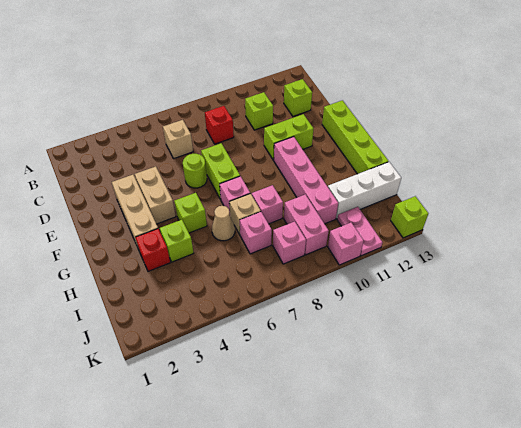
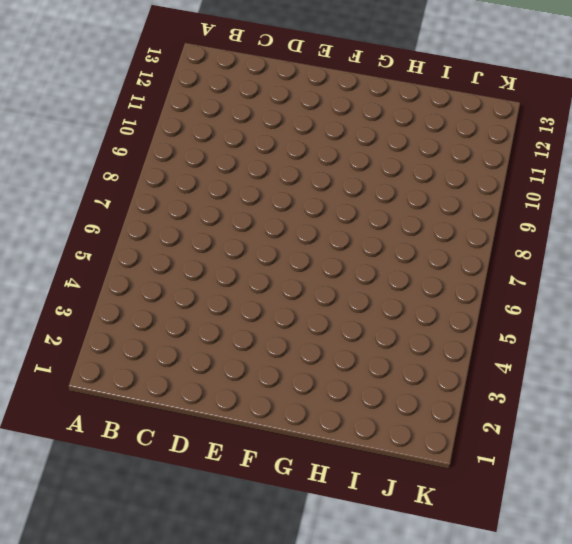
none -> tan brick C6 level 1
none -> red brick C8 level 1
none -> lime brick C10 level 1

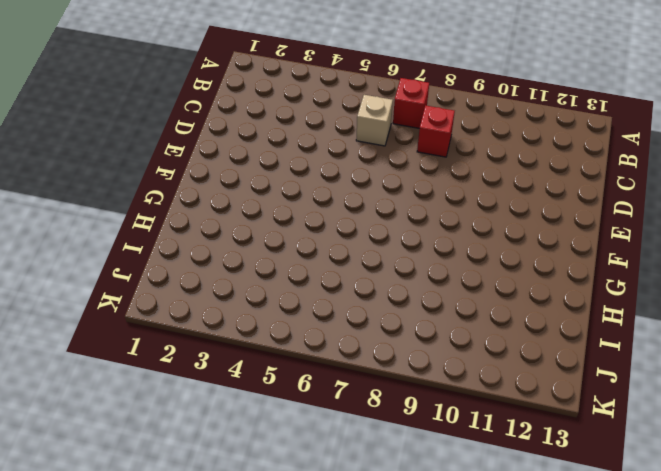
red brick B7 level 1 -> red brick H3 level 1
none -> lime brick C10 level 1
none -> lime brick C12 level 1
none -> tan brick E3:G3 level 1

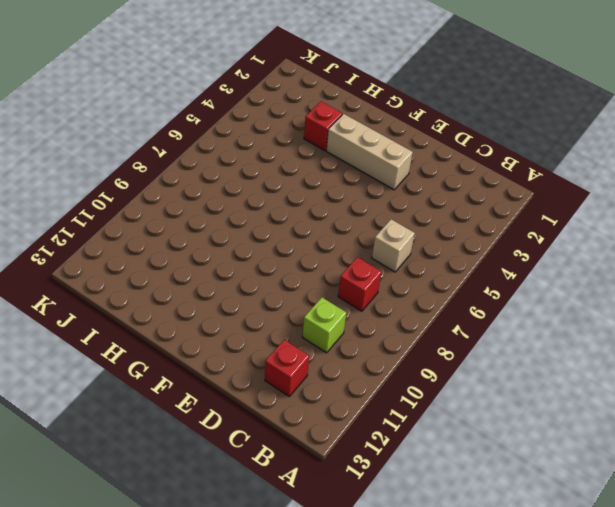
red brick C12 level 1 -> lime brick C12 level 1
none -> tan brick E4:F4 level 1
none -> lime round brick E6 level 1
none -> lime brick E7:F7 level 1

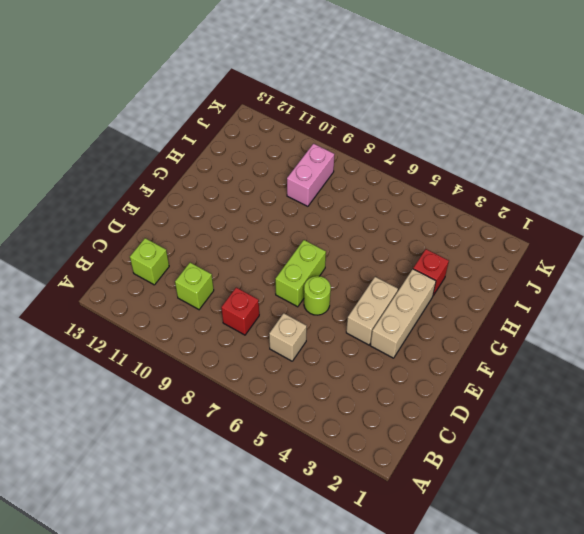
none -> lime brick E10:E11 level 1
none -> lime brick E13:H13 level 1
none -> pink brick F10:I10 level 1

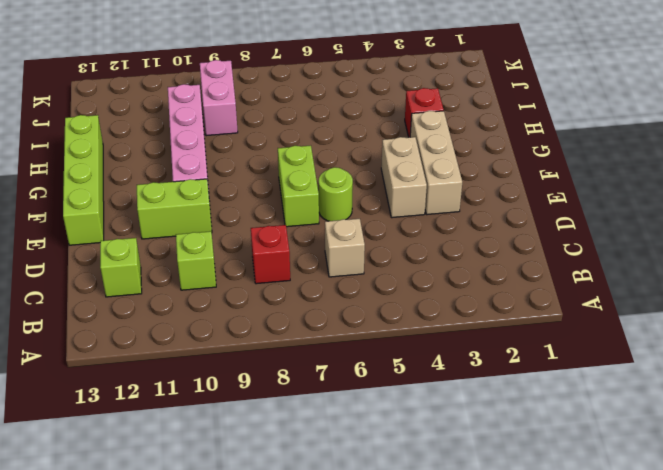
none -> lime brick G5 level 1
none -> pink brick G7 level 1
none -> lime brick H4 level 1

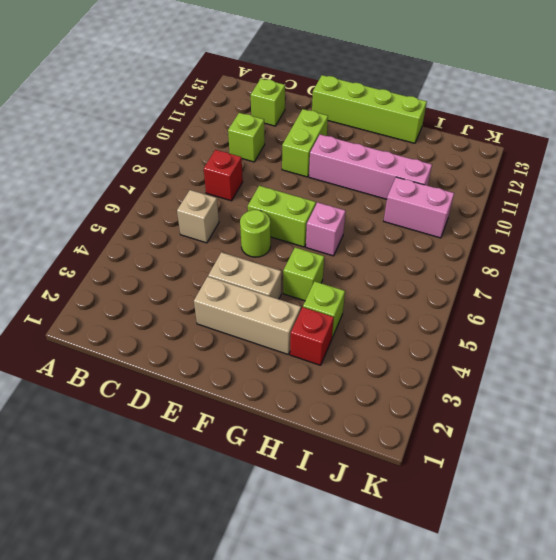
none -> tan cone H6 level 1
none -> tan brick H7 level 1
none -> pink brick H8 level 1

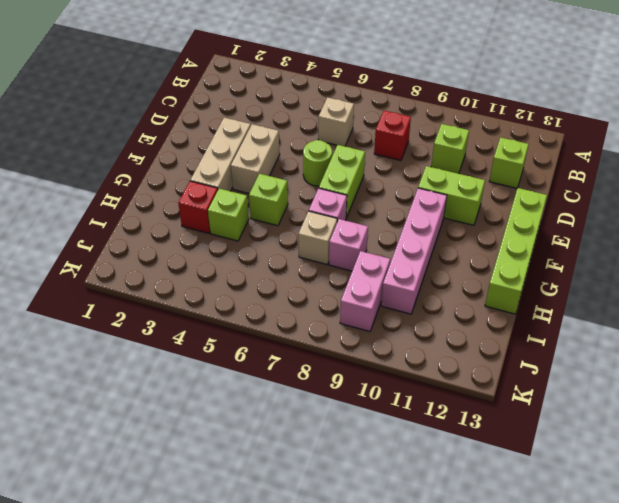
none -> tan cone H6 level 1
none -> pink brick I7 level 1
none -> white brick I11:I13 level 1

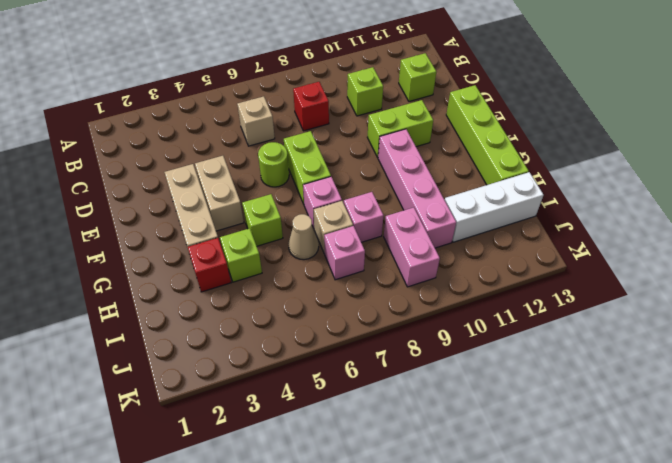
none -> pink brick J8 level 1
none -> pink plate J11:K11 level 1
none -> pink brick K10 level 1

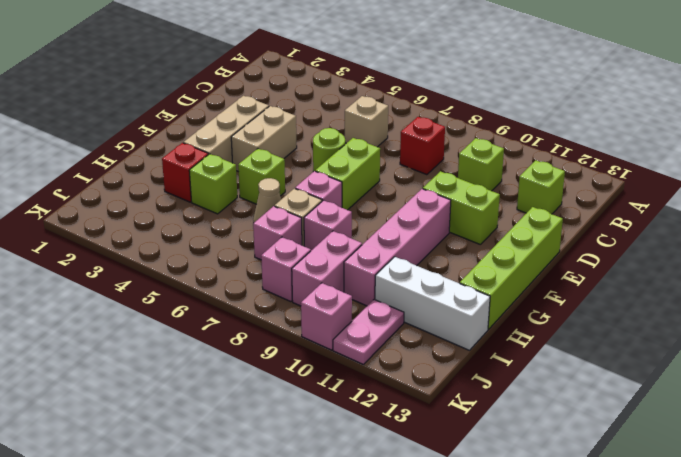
none -> lime brick K13 level 1

